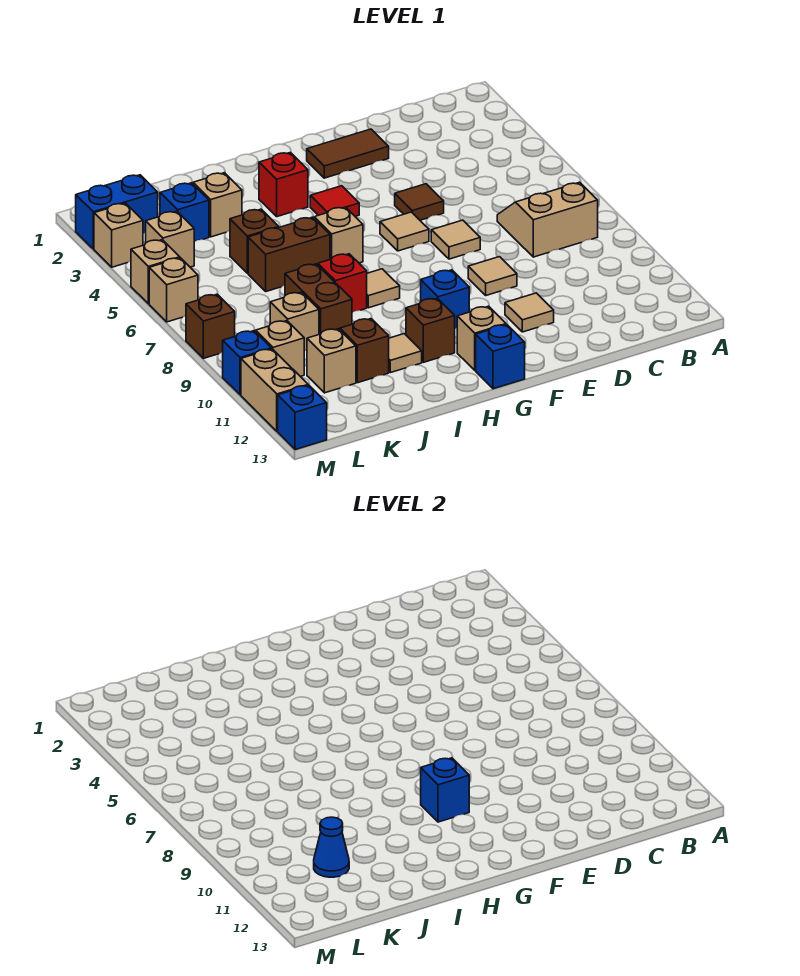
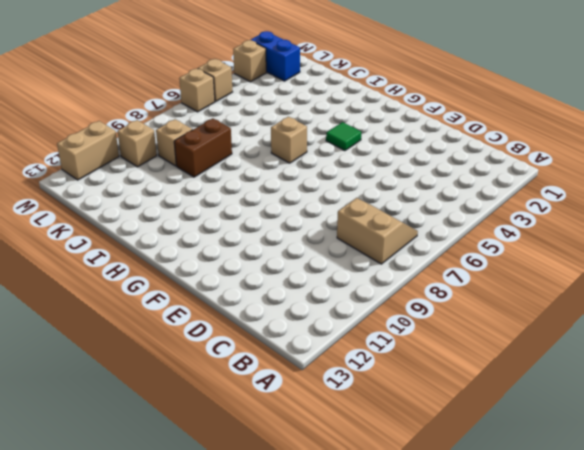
green tile G4 level 1 -> red tile G4 level 1
none -> brown tile E2:F2 level 1
none -> brown tile E5 level 1
none -> tan tile E7 level 1
none -> tan tile E9 level 1

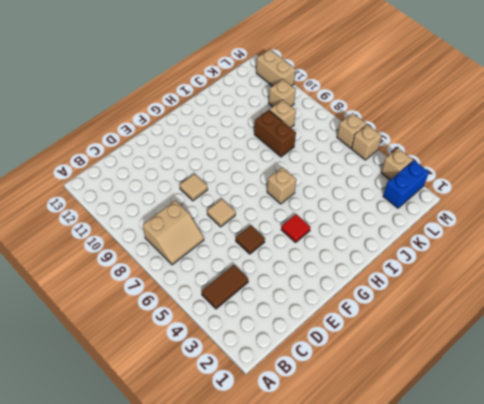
brown tile B4:C4 level 1 -> brown tile E2:F2 level 1
none -> tan tile E11 level 1
none -> tan tile F6 level 1
none -> blue brick G10 level 1
none -> tan brick G12 level 1

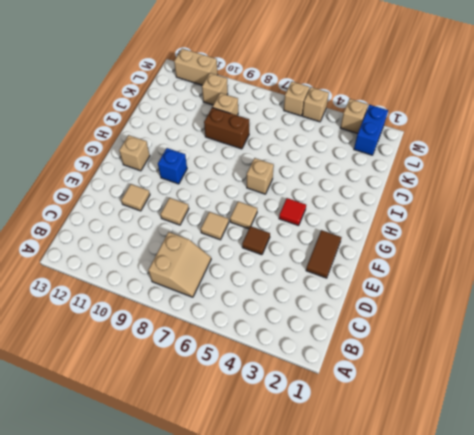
none -> blue brick G13 level 1
none -> red brick H3 level 1
none -> tan tile H8 level 1
none -> brown brick H11 level 1

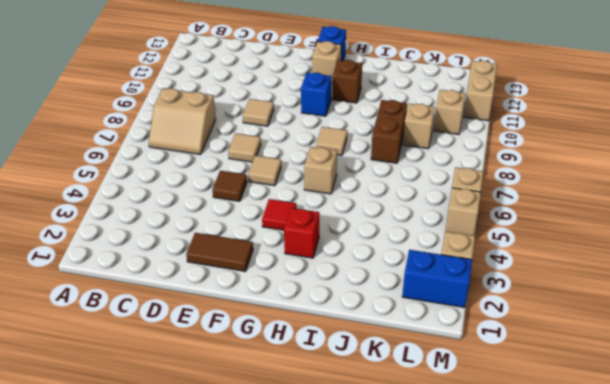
none -> tan tile E11 level 1
none -> brown brick I6:J6 level 1
none -> red brick I8 level 1
none -> tan tile I11 level 1

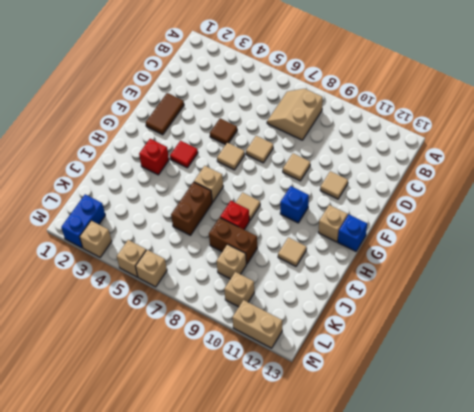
none -> brown brick H11 level 1
none -> tan brick J3 level 1
none -> brown brick J5 level 1
none -> brown brick J11 level 1

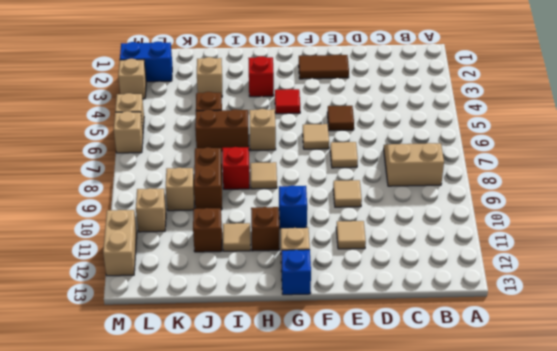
none -> blue brick K3 level 1
none -> tan brick K11 level 1
none -> tan brick L4 level 1
none -> brown brick M8 level 1

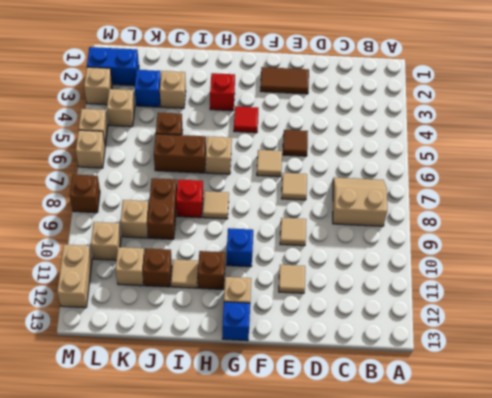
none -> blue brick M10 level 1
none -> blue brick M13 level 1
none -> blue brick G10 level 2
none -> blue cone K11 level 2

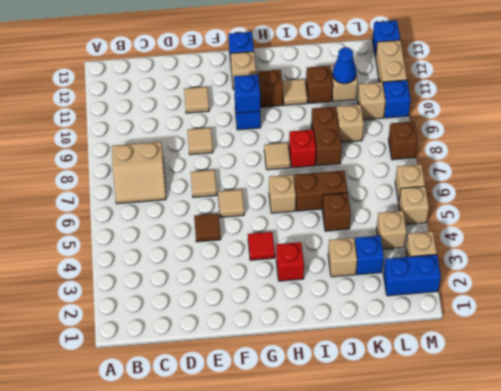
none -> brown tile E2:F2 level 1

